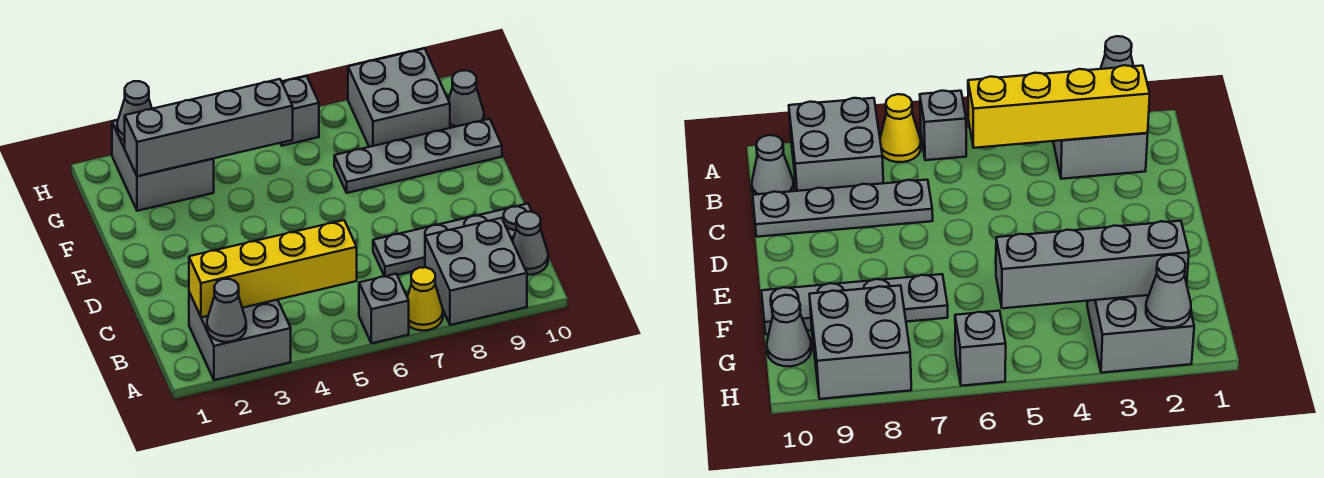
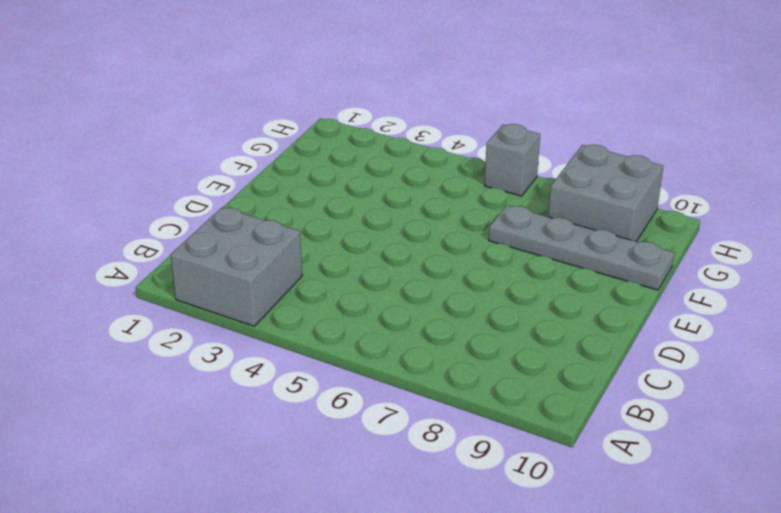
none -> grey brick A6 level 1
none -> yellow cone A7 level 1
none -> grey brick A8:B9 level 1

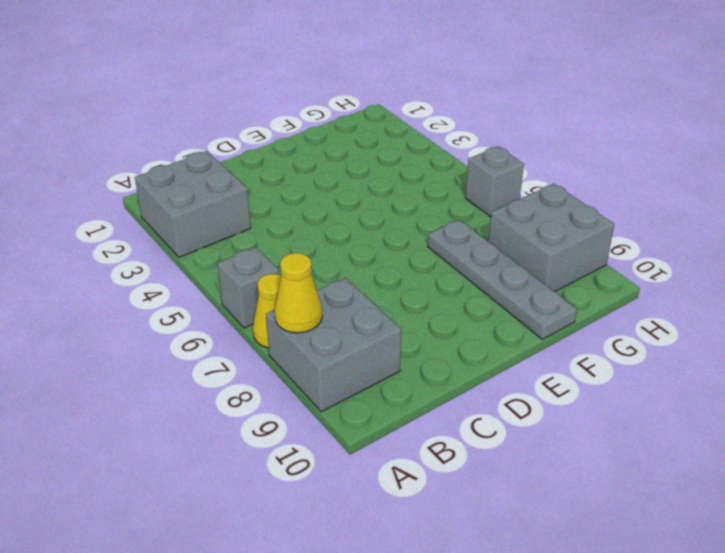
yellow cone A8 level 2 -> none
none -> grey cone B10 level 1
none -> grey plate C7:C10 level 1
none -> grey brick G2:H3 level 1

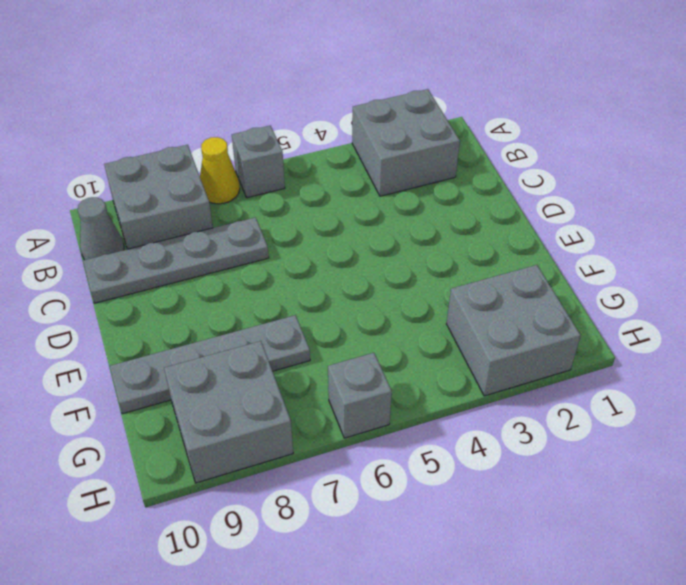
none -> grey cone G10 level 1
none -> grey cone A2 level 2
none -> yellow brick B2:B5 level 2

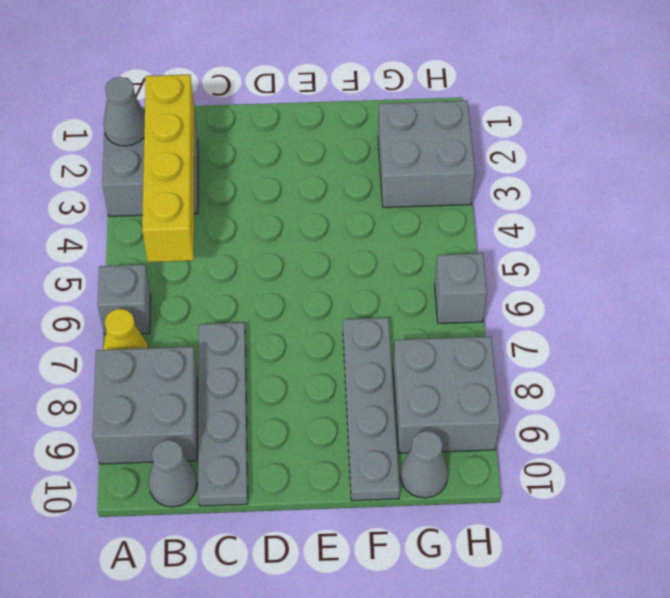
none -> grey brick G2:G5 level 2
none -> grey cone H2 level 2

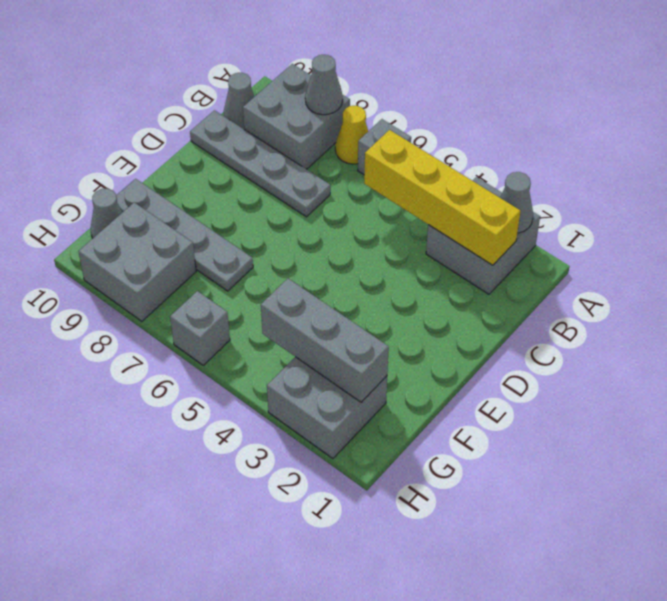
grey cone A8 level 2 -> grey cone H2 level 2
grey brick G2:G4 level 2 -> grey brick G2:G5 level 2

